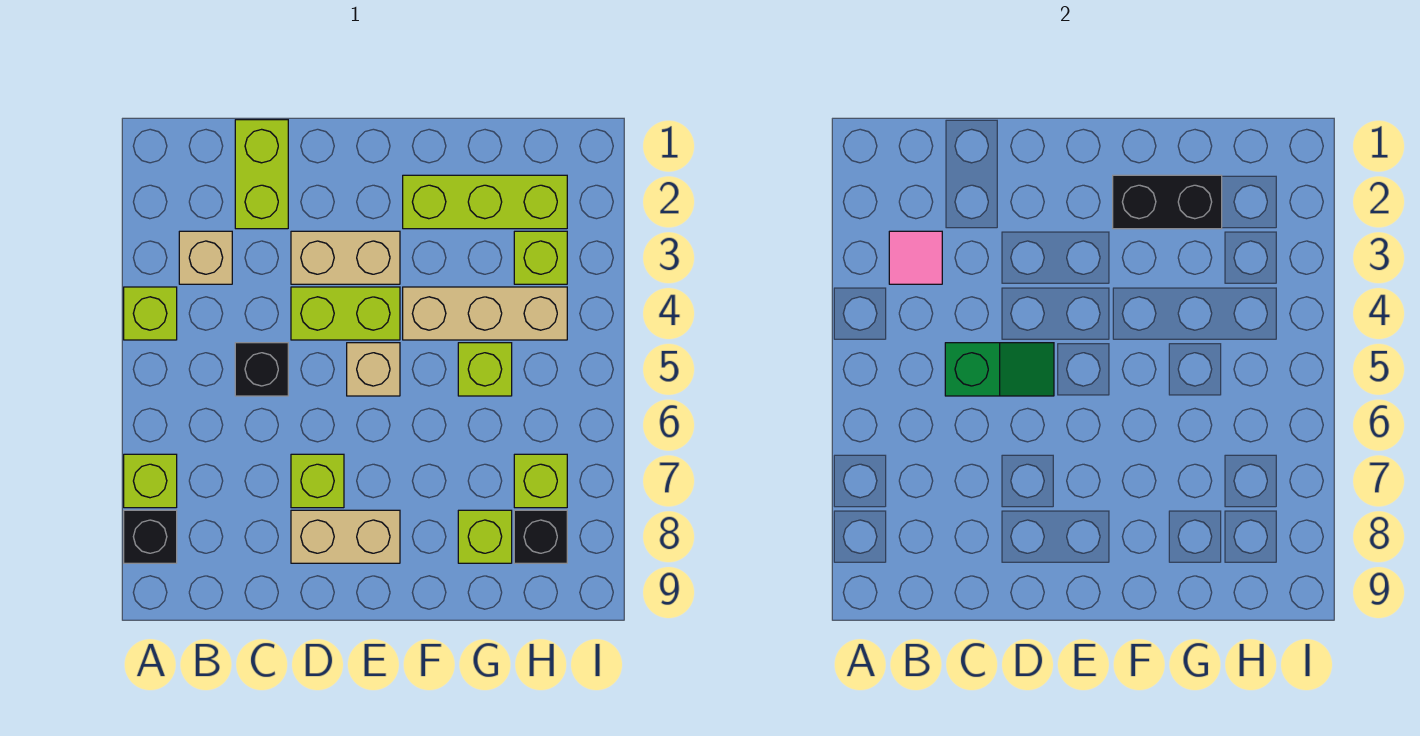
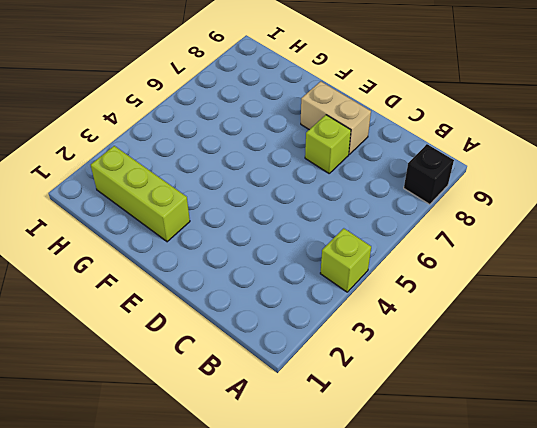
none -> lime brick A7 level 1
none -> tan brick B3 level 1
none -> lime brick C1:C2 level 1

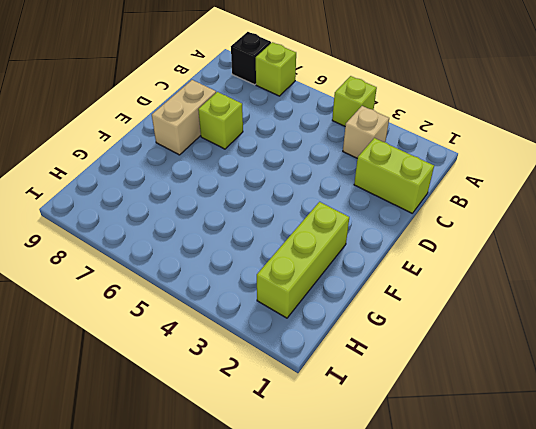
none -> black brick C5 level 1
none -> tan brick D3:E3 level 1
none -> lime brick D4:E4 level 1

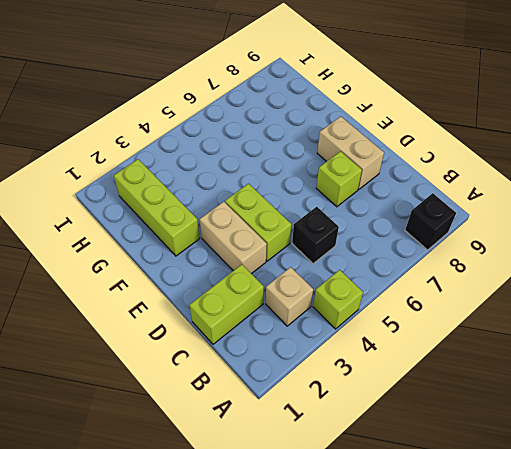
none -> lime brick A7 level 1
none -> tan brick E5 level 1
none -> tan brick F4:H4 level 1

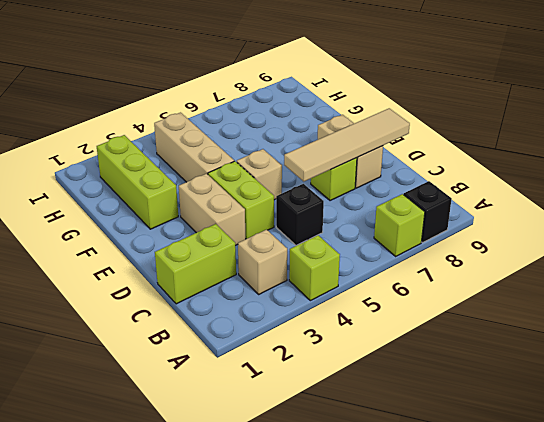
tan tile D6:D9 level 2 -> none
none -> lime brick G5 level 1
none -> lime brick G8 level 1
none -> lime brick H3 level 1

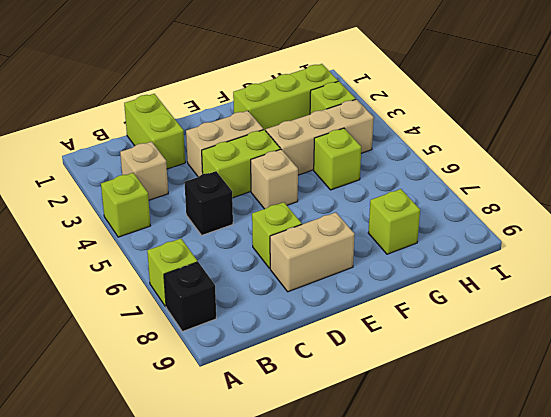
none -> lime brick H7 level 1
none -> black brick H8 level 1
none -> pink tile B3 level 2

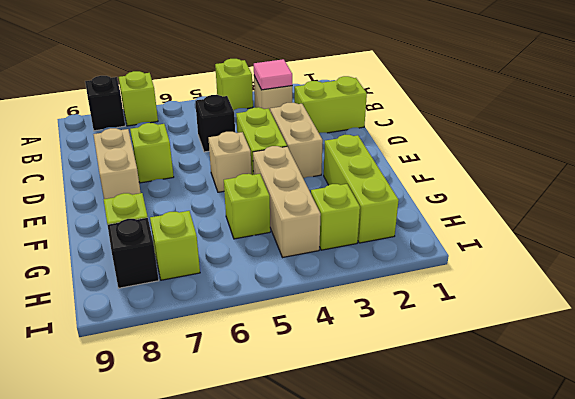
none -> green slope C5:D5 level 2 top C
none -> black brick F2:G2 level 2

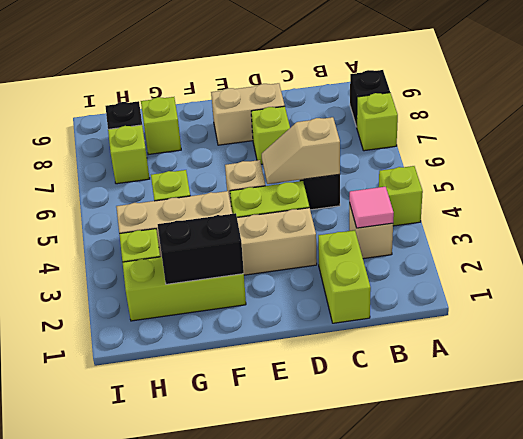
tan slope C5:D5 level 2 top C -> green slope C5:D5 level 2 top C

